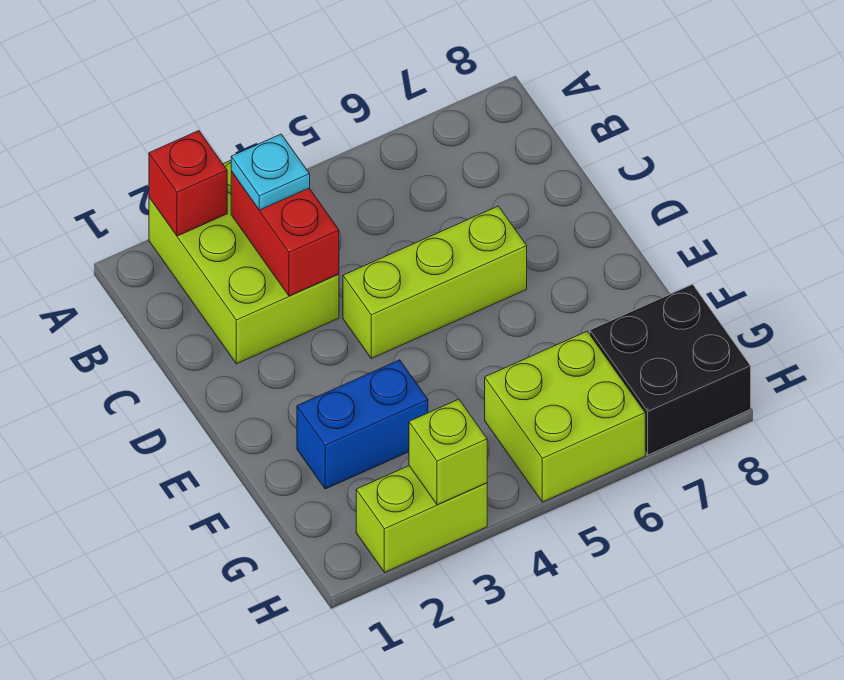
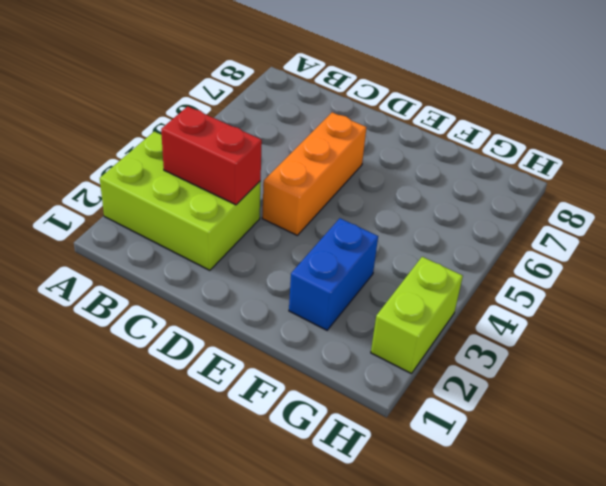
orange brick D4:D6 level 1 -> lime brick D4:D6 level 1
none -> lime brick G5:H6 level 1
none -> black brick G7:H8 level 1

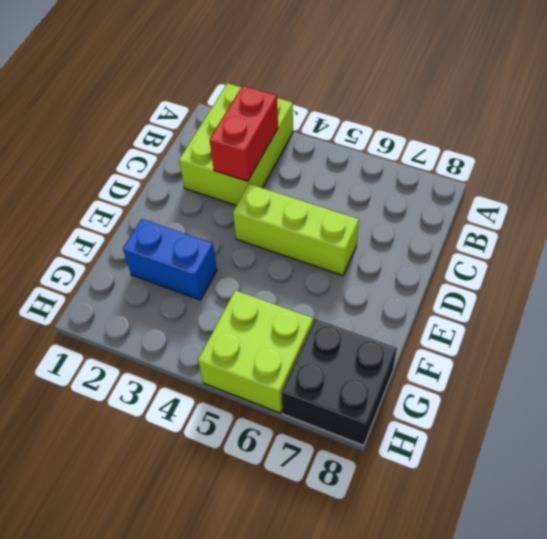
none -> lime brick H2:H3 level 1
none -> red brick A2 level 2

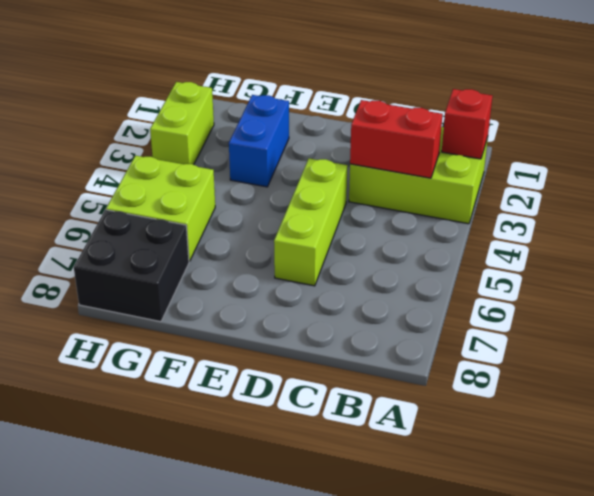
none -> lime brick H3 level 2
none -> cyan plate B3 level 3

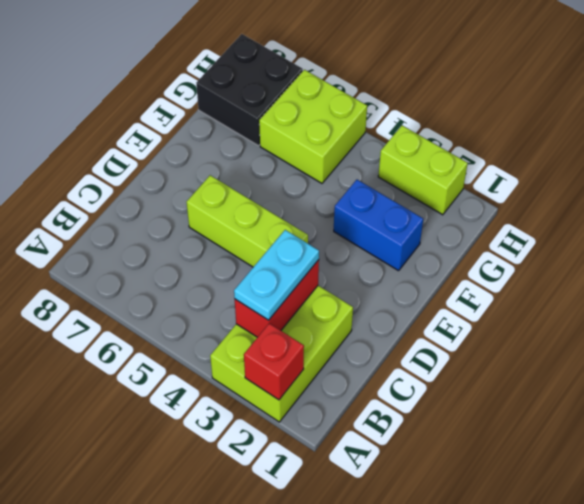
cyan plate B3:C3 level 3 -> cyan plate B3 level 3
none -> lime brick H3 level 2

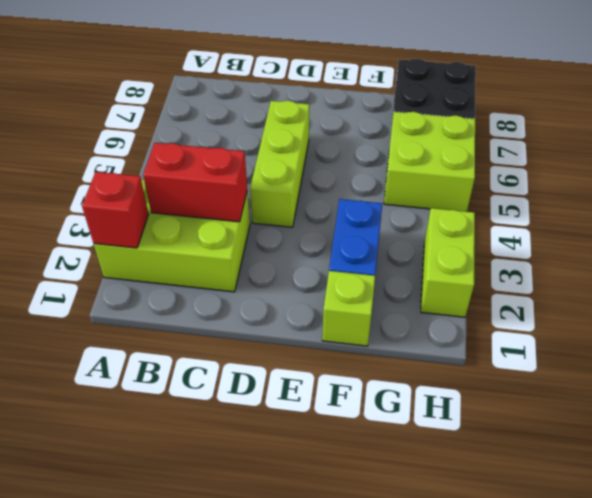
lime brick F1 level 1 -> lime brick H3 level 2
none -> cyan plate B3 level 3

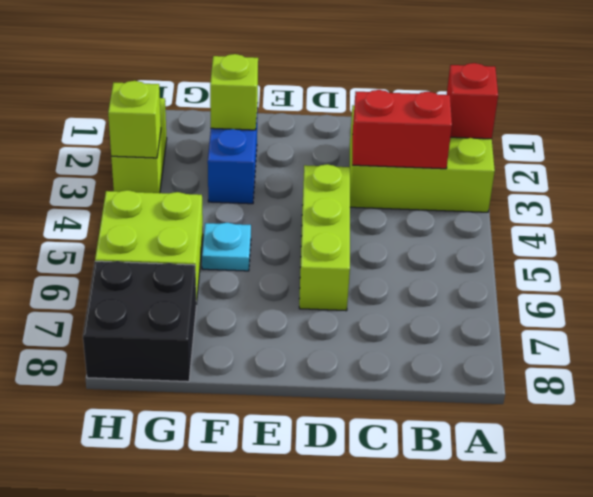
lime brick F2 level 2 -> none
cyan plate F5 level 1 -> cyan plate B3 level 3

